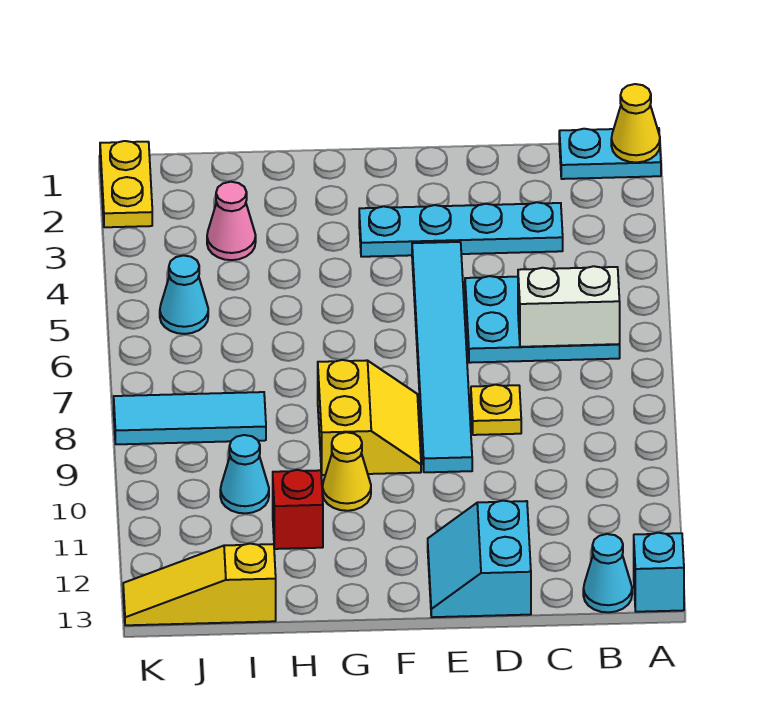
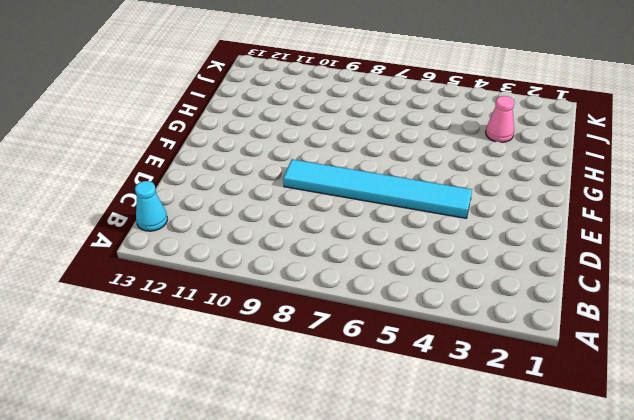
none -> cyan plate A1:B1 level 1
none -> cyan brick A13 level 1
none -> cyan plate B5:D6 level 1

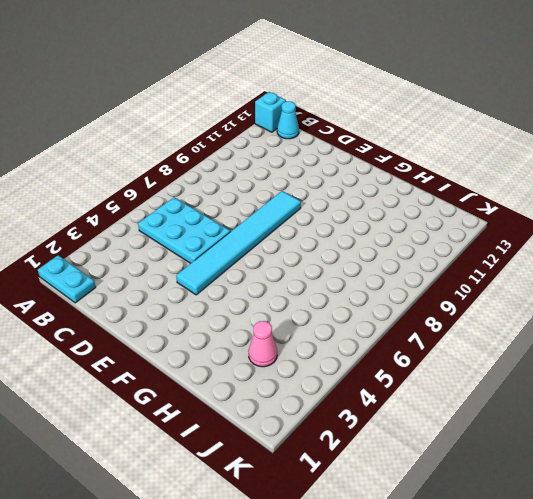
none -> cyan plate C3:F3 level 1
none -> yellow plate D8 level 1
none -> cyan slope D12:E13 level 1 top D

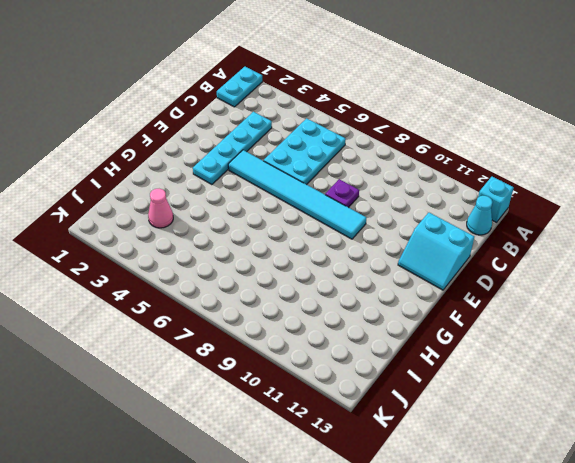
purple plate D8 level 1 -> yellow plate D8 level 1
none -> yellow slope F8:G9 level 1 top G
none -> yellow cone G10 level 1
none -> red brick H11 level 1

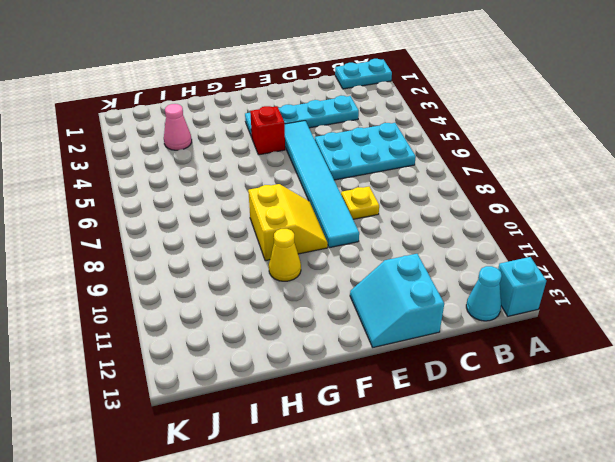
red brick F4 level 1 -> red brick H11 level 1
none -> cyan tile I8:K8 level 1
none -> cyan cone I10 level 1
none -> yellow slope I13:K13 level 1 top I

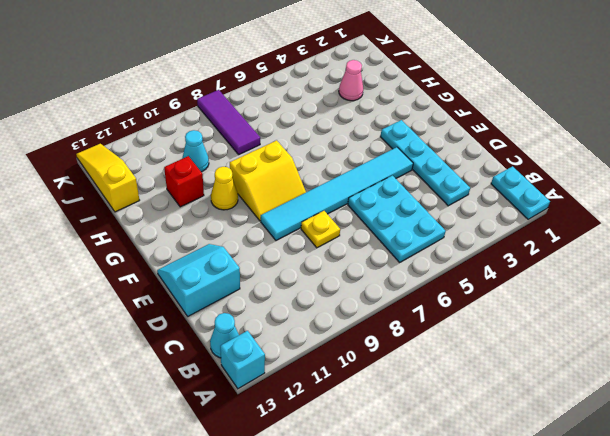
purple tile I8:K8 level 1 -> cyan tile I8:K8 level 1
none -> cyan cone J5 level 1
none -> yellow plate K1:K2 level 1
none -> yellow cone A1 level 2

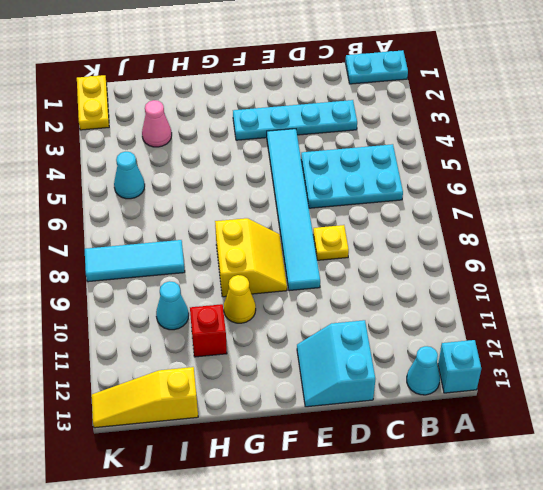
none -> yellow cone A1 level 2
none -> white brick B6:C6 level 2

